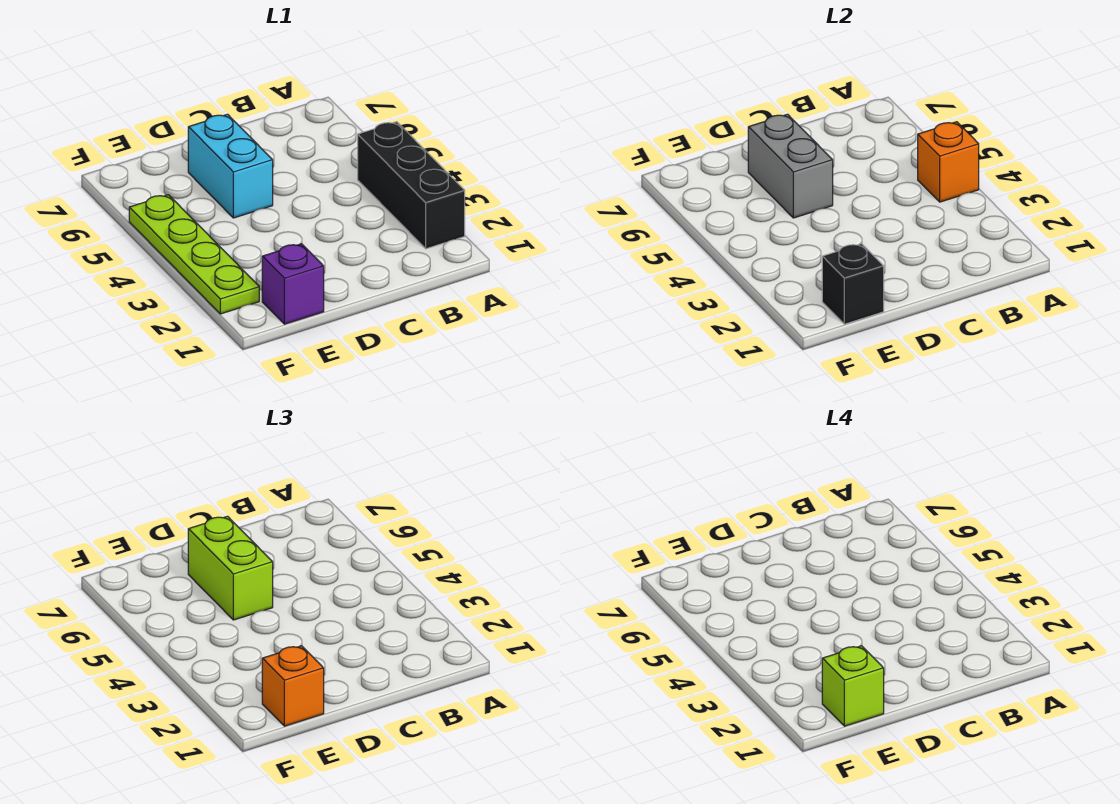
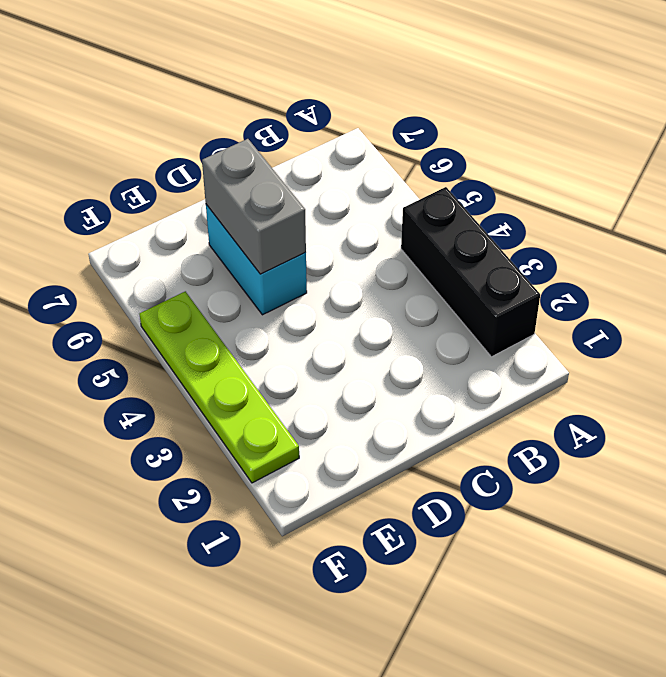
none -> purple brick E1 level 1
none -> orange brick A4 level 2

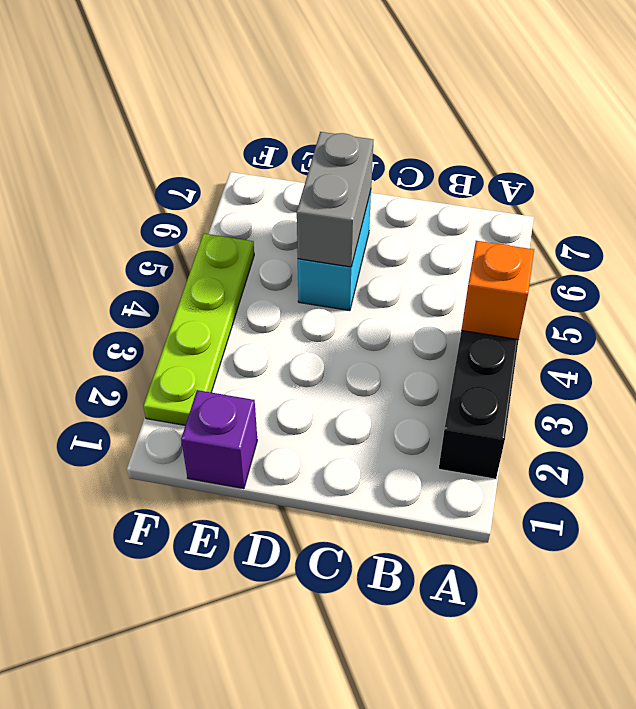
none -> black brick E1 level 2
none -> lime brick D5:D6 level 3

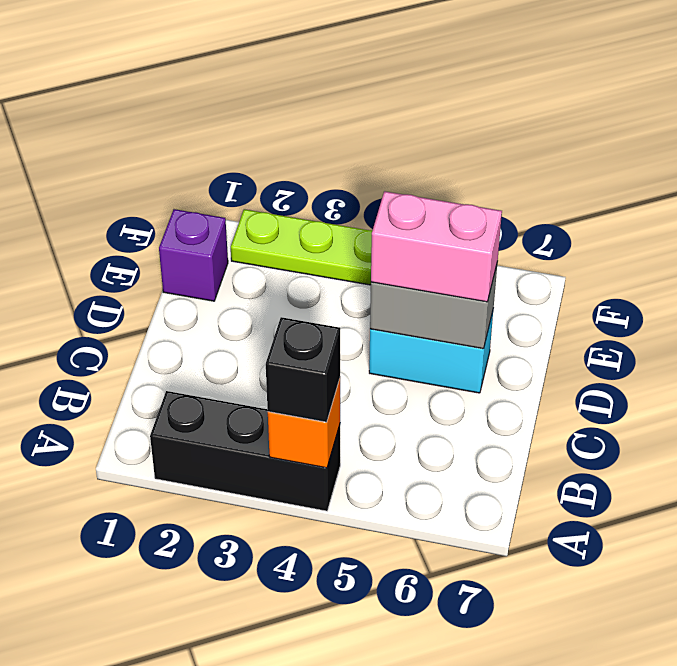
black brick A4 level 3 -> black brick E1 level 2
pink brick D5:D6 level 3 -> lime brick D5:D6 level 3
none -> orange brick E1 level 3
none -> lime brick E1 level 4

